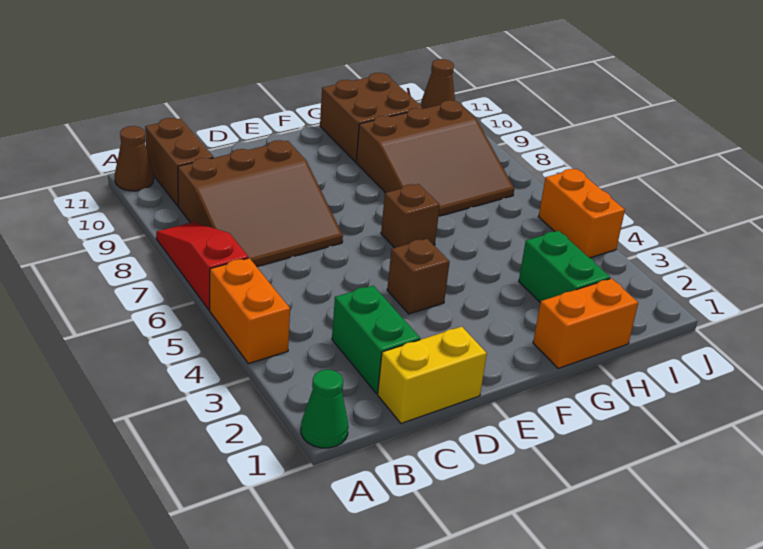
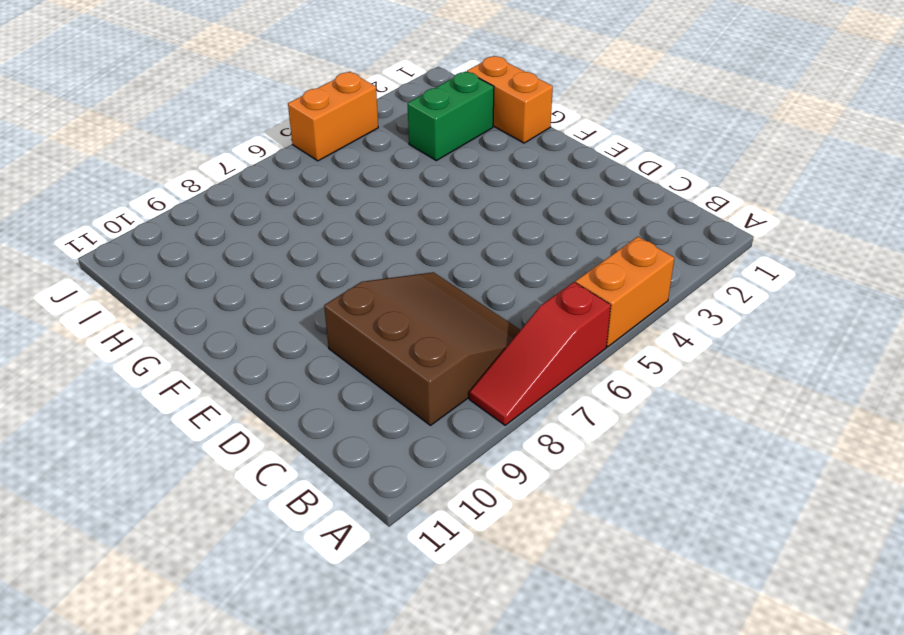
none -> green cone A1 level 1
none -> brown cone A11 level 1
none -> brown brick B10:B11 level 1

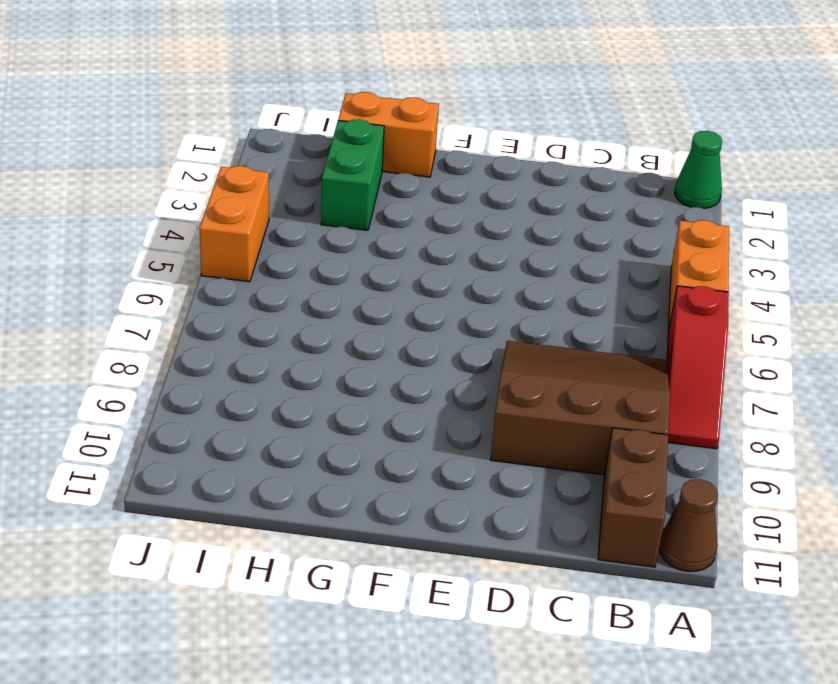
none -> yellow brick C1:D1 level 1
none -> green brick C2:C3 level 1
none -> brown brick E4 level 1

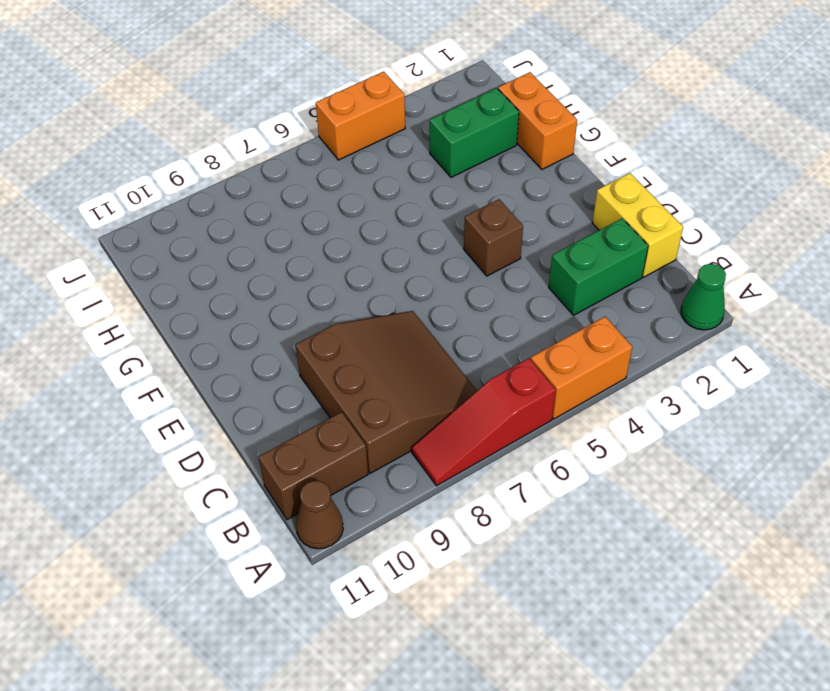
none -> brown brick F6 level 1
none -> brown slope G7:I9 level 1 top 9
none -> brown brick G10:H11 level 1

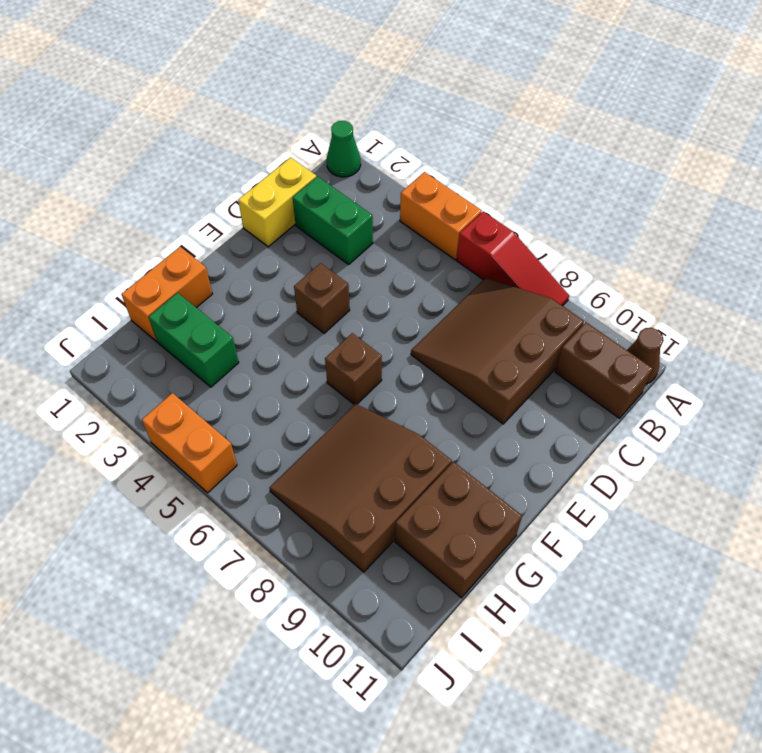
none -> brown cone J11 level 1

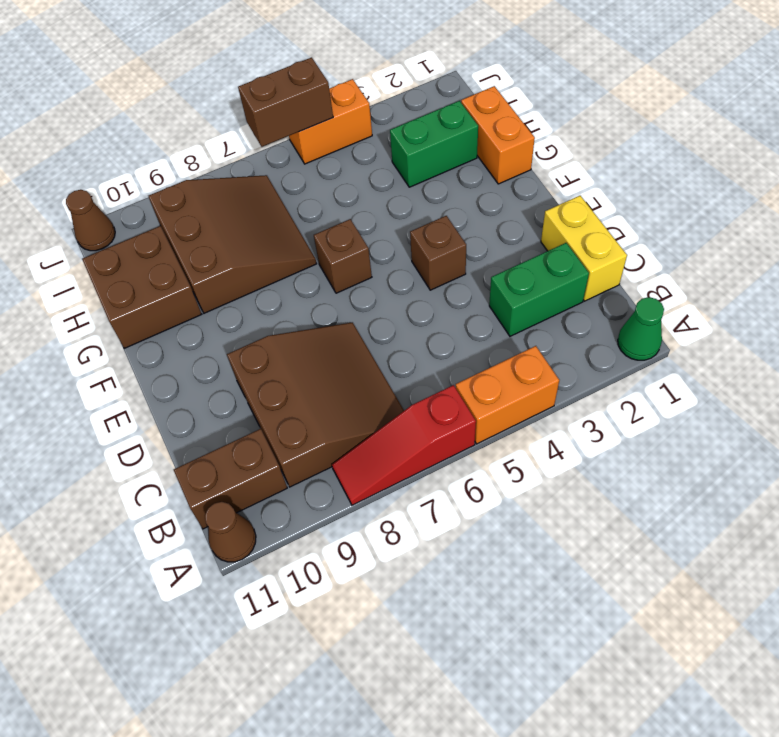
brown brick J5:J6 level 2 -> none

